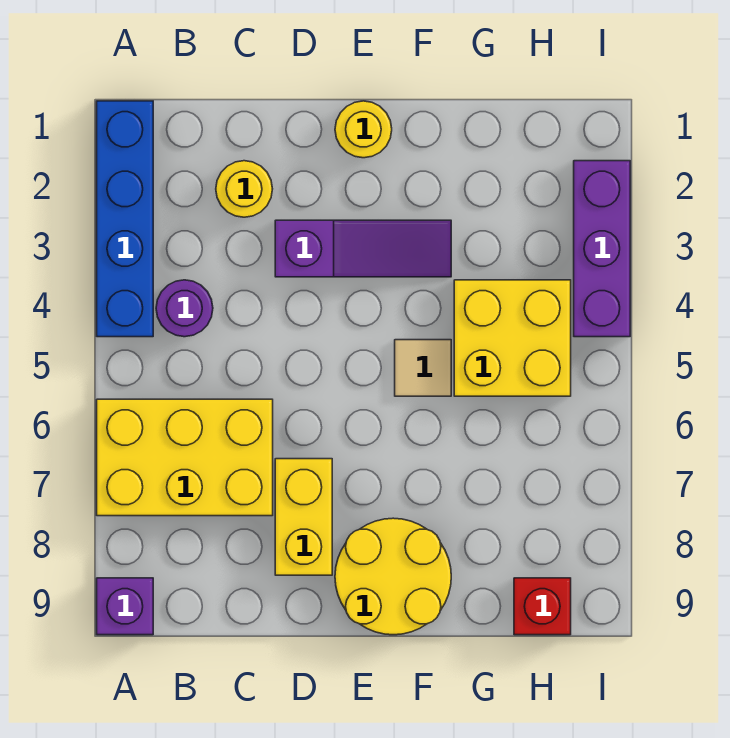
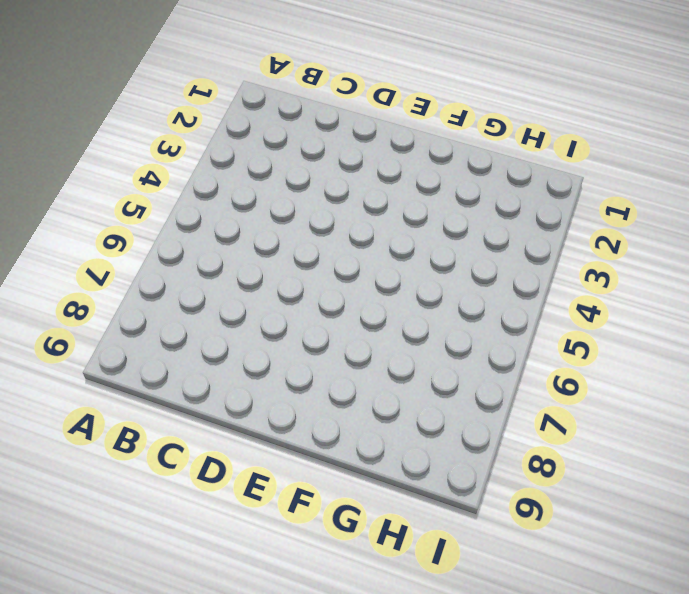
none -> blue brick A1:A4 level 1
none -> yellow brick A6:C7 level 1
none -> purple brick A9 level 1

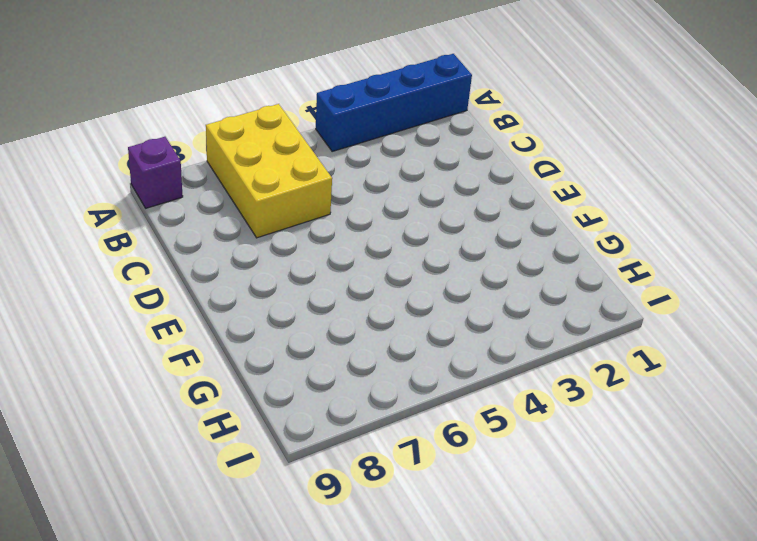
none -> purple round brick B4 level 1
none -> yellow round brick C2 level 1
none -> purple slope D3:F3 level 1 top D

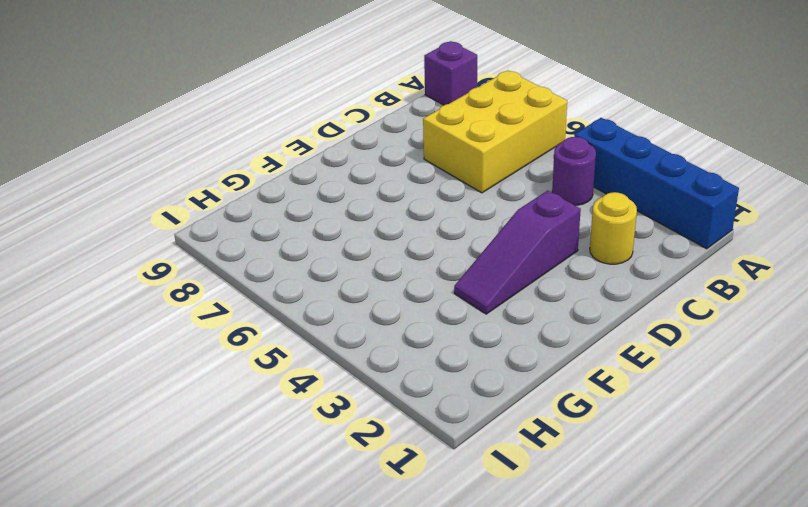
none -> yellow brick D7:D8 level 1
none -> yellow round brick E1 level 1
none -> yellow round brick E8:F9 level 1

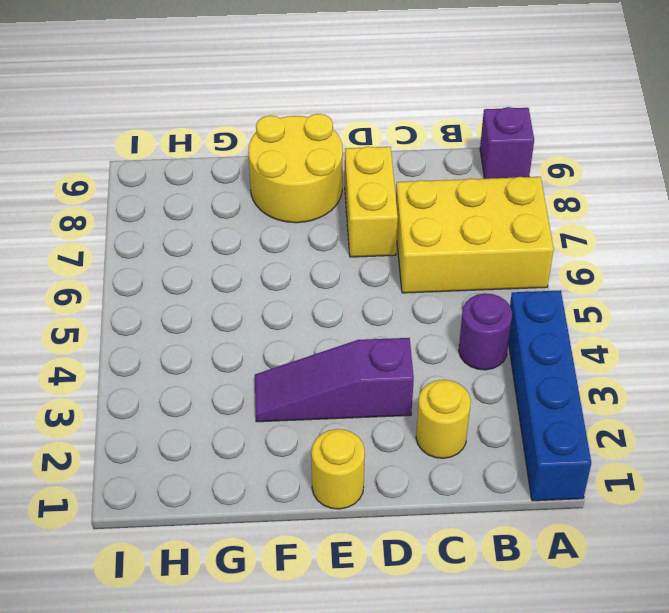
none -> tan tile F5 level 1
none -> yellow brick G4:H5 level 1
none -> red brick H9 level 1

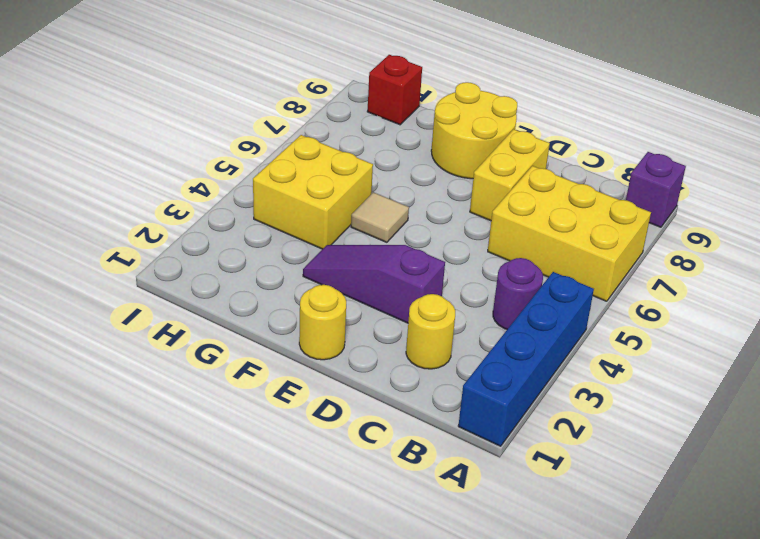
none -> purple brick I2:I4 level 1

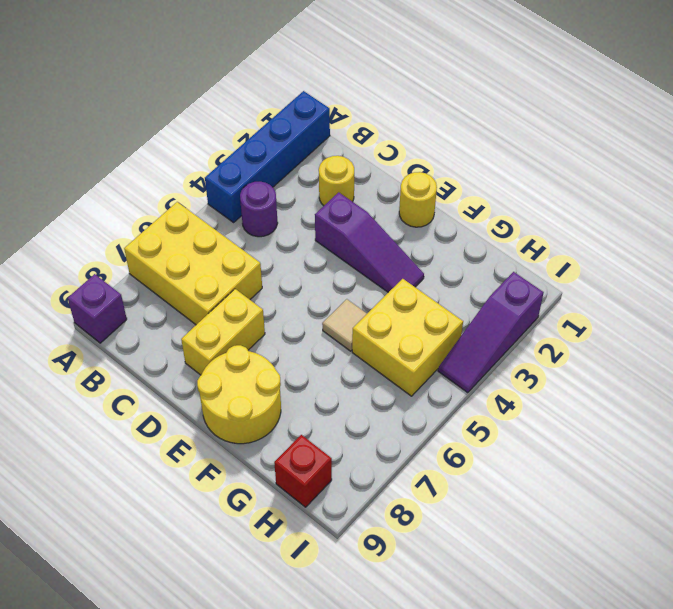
purple slope I2:I4 level 1 top 2 -> purple brick I2:I4 level 1

